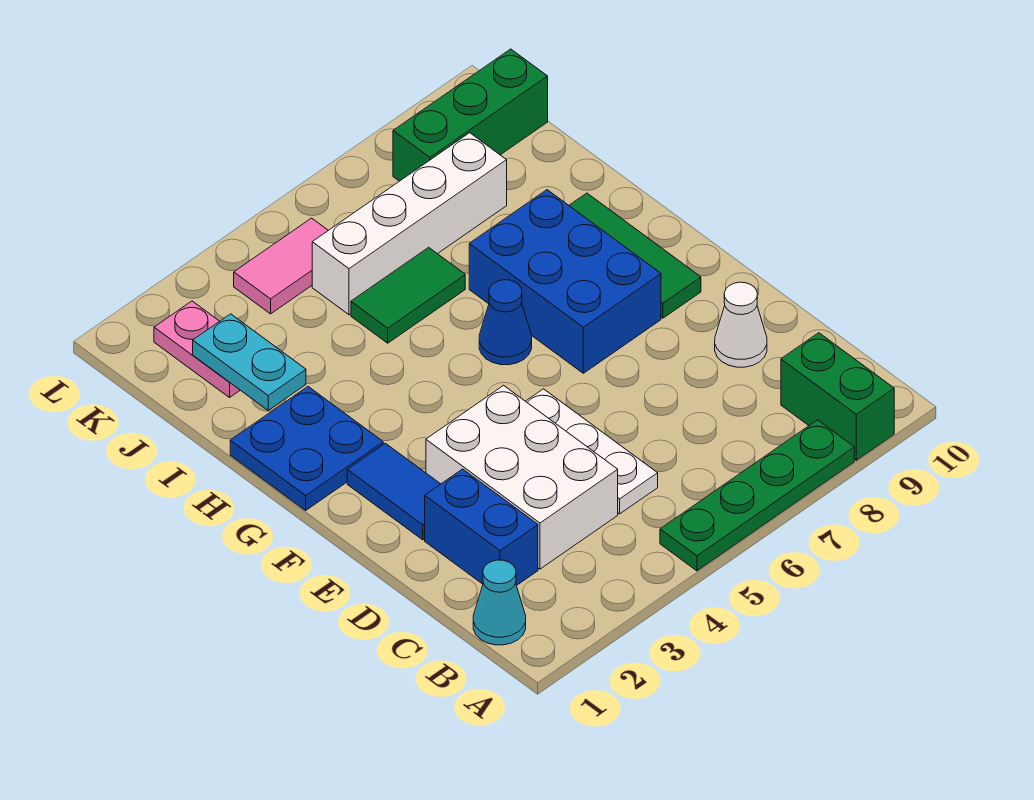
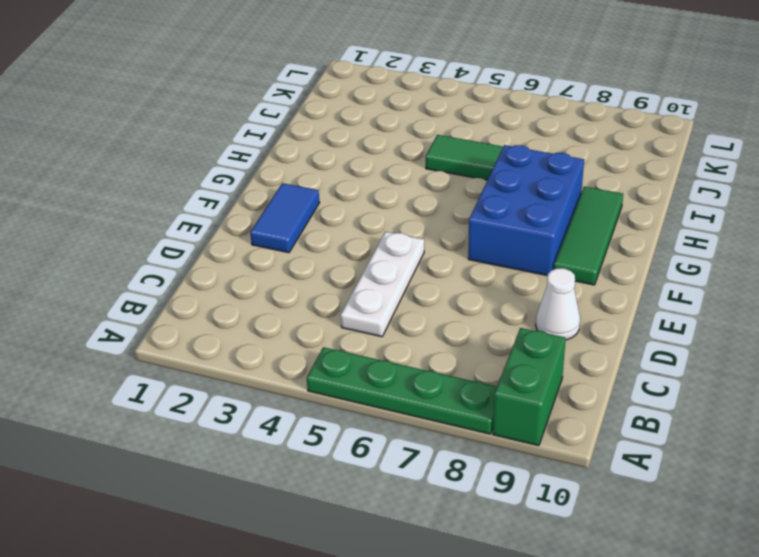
none -> cyan cone B1 level 1
none -> blue brick C2:D2 level 1
none -> white brick C3:E4 level 1

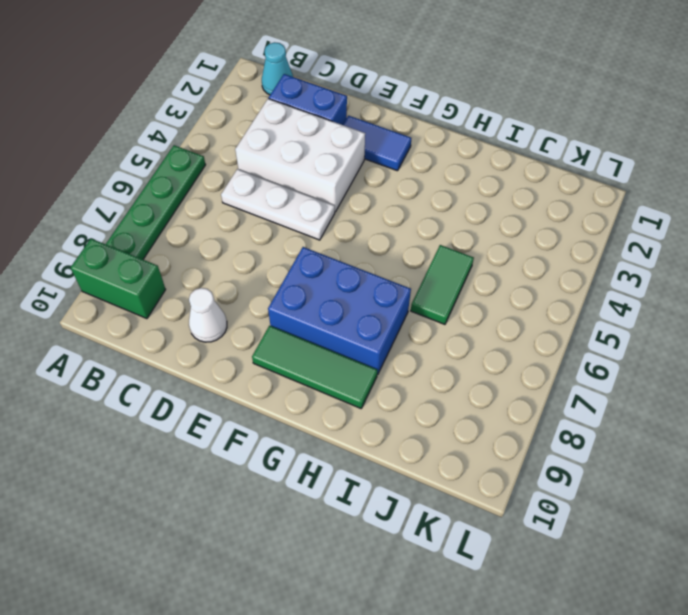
none -> blue plate G1:H2 level 1
none -> blue cone G6 level 1
none -> pink plate J2:K2 level 1

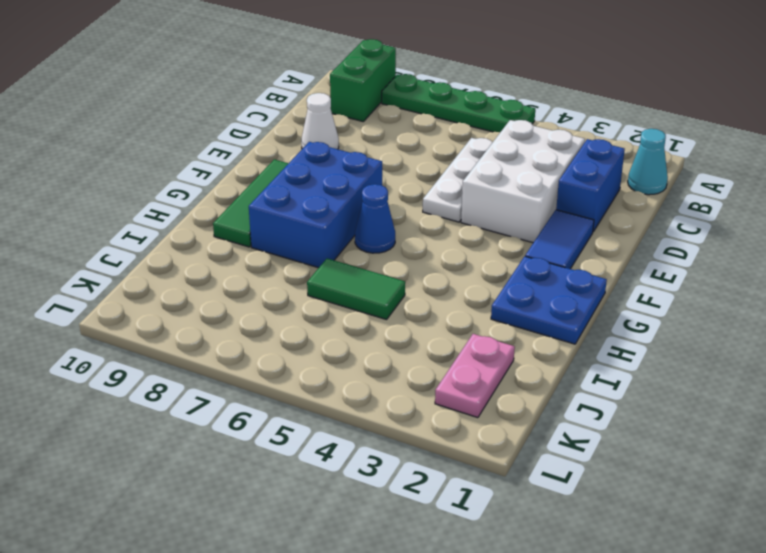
none -> white brick J5:J8 level 1
none -> pink tile K4:K5 level 1
none -> green brick K8:K10 level 1

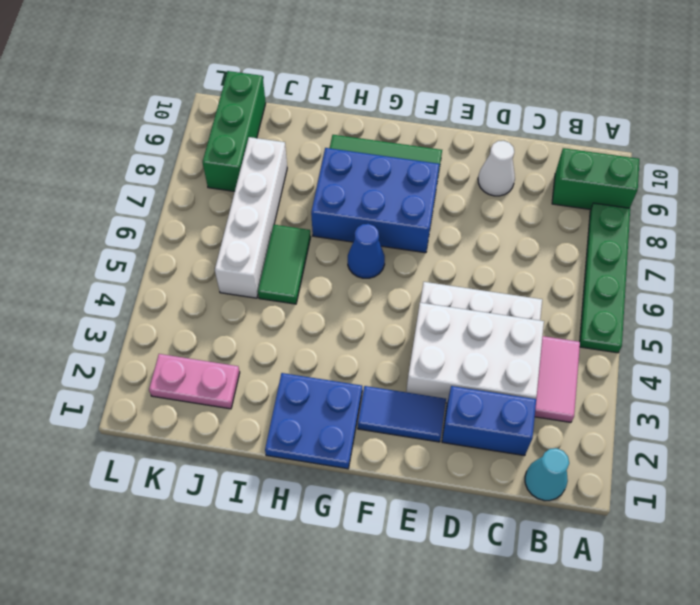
pink tile B3:B4 level 1 -> pink tile K4:K5 level 1
none -> cyan plate I2:J2 level 2

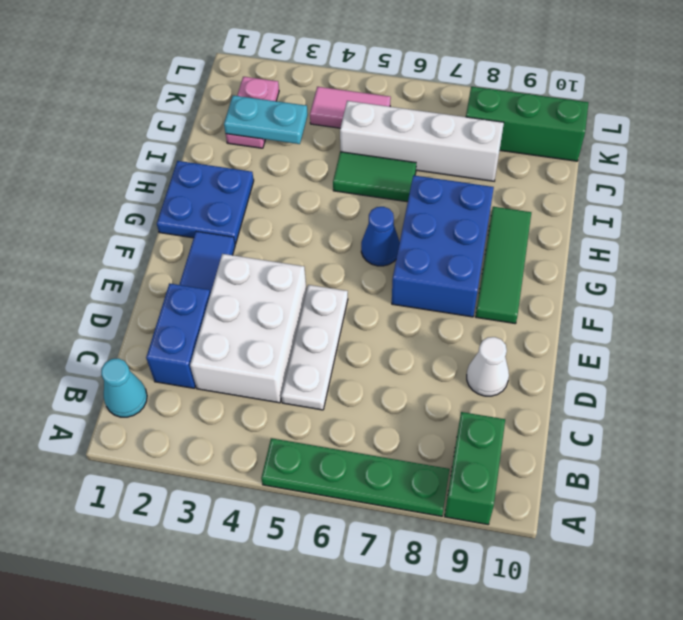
cyan plate J2:J3 level 2 -> cyan plate I2:J2 level 2

